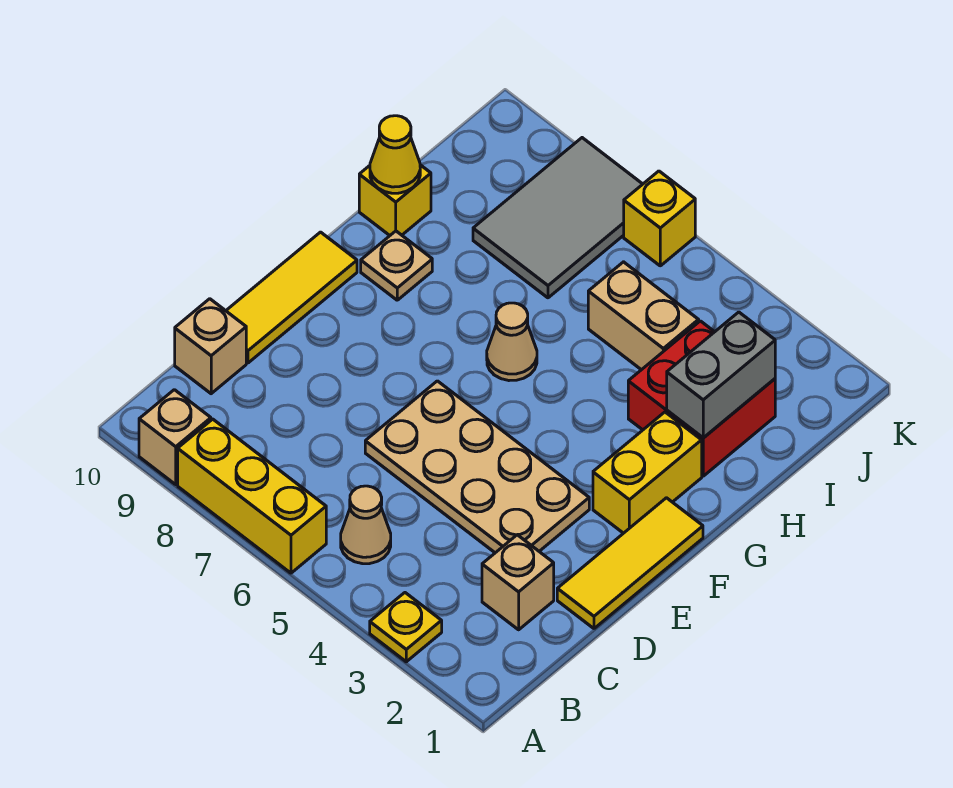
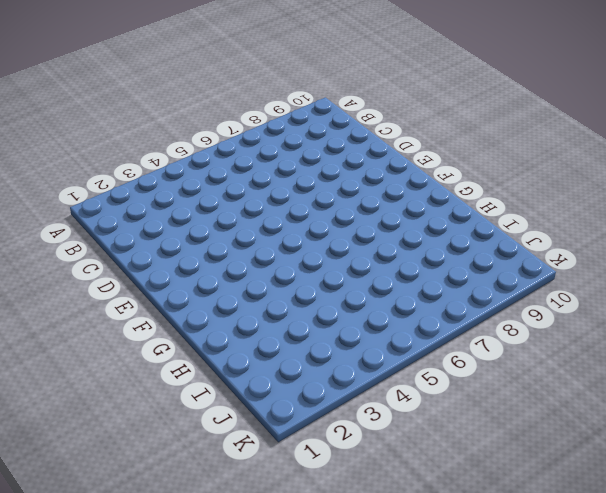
none -> yellow plate A3 level 1
none -> yellow brick A6:A8 level 1
none -> tan brick A9 level 1

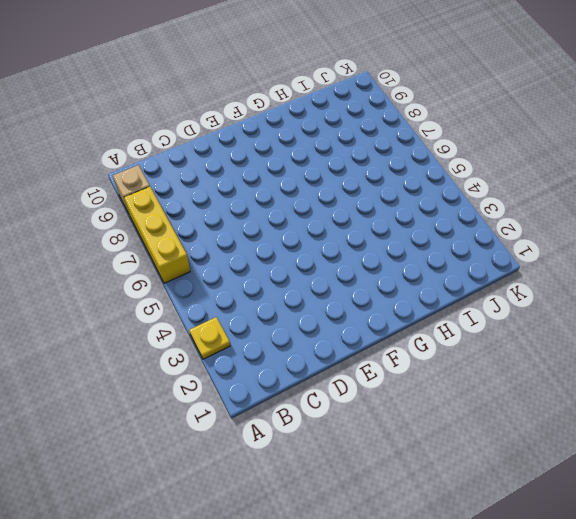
none -> tan cone B5 level 1
none -> tan brick C2 level 1
none -> tan brick C10 level 1

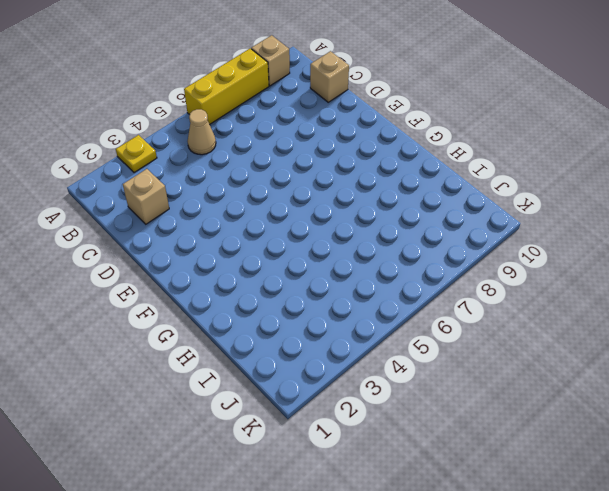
none -> yellow tile D1:F1 level 1
none -> tan plate D3:E6 level 1
none -> yellow tile D10:F10 level 1

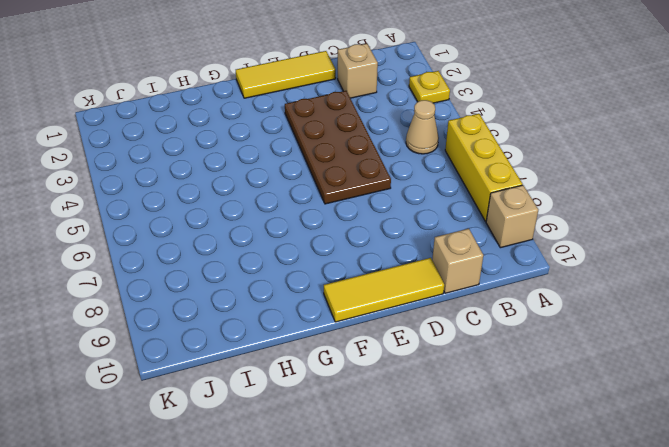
brown plate D3:E6 level 1 -> tan plate D3:E6 level 1
none -> yellow brick F2:G2 level 1
none -> tan cone G6 level 1
none -> tan plate G9 level 1

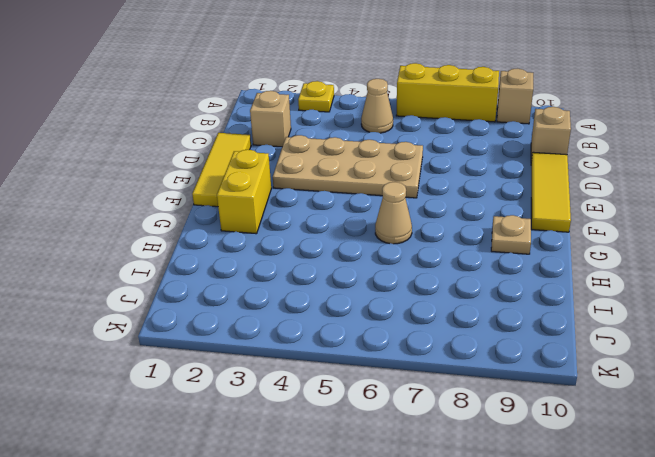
none -> red brick H2:I3 level 1
none -> yellow brick H10 level 1
none -> tan brick I4:I5 level 1

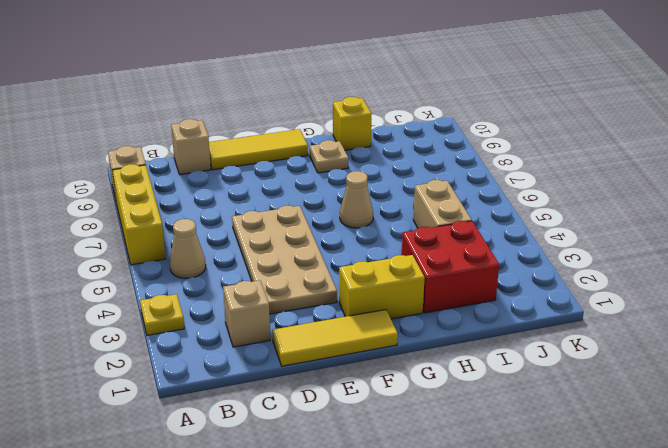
none -> grey tile I7:K8 level 1
none -> yellow brick K6 level 1
none -> grey brick H2:I2 level 2

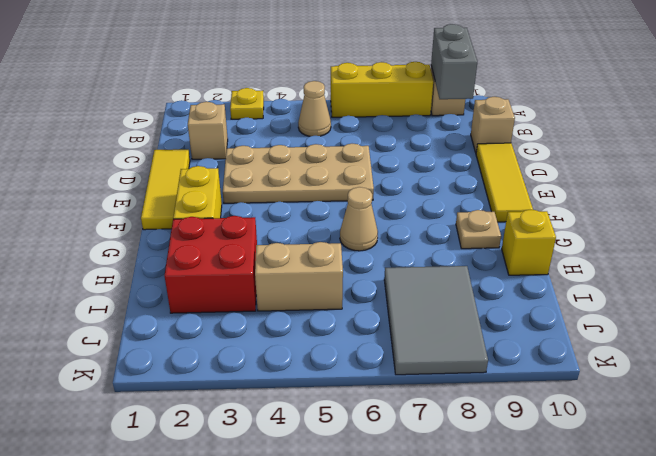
grey brick A9:B9 level 2 -> grey brick H2:I2 level 2
none -> yellow brick K6 level 1
none -> yellow cone H10 level 2

